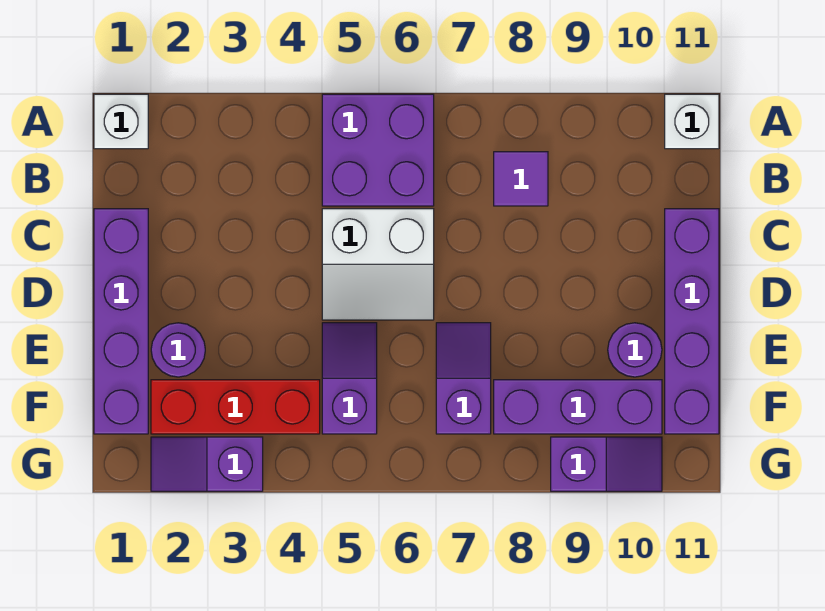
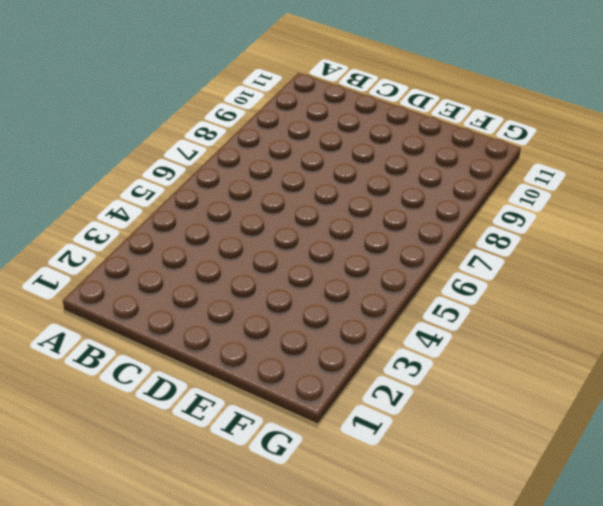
none -> white brick A1 level 1
none -> purple brick A5:B6 level 1
none -> white brick A11 level 1

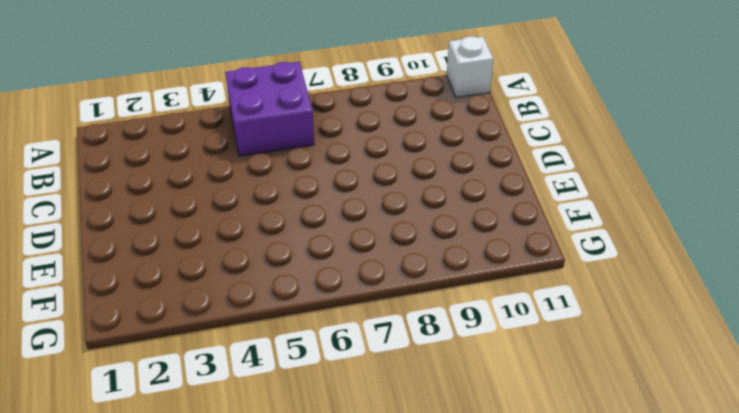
none -> white brick A1 level 1
none -> purple tile B8 level 1
none -> purple brick C1:F1 level 1

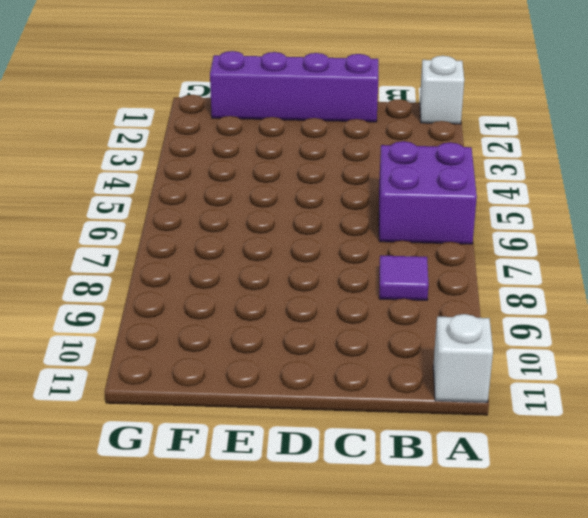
none -> white slope C5:D6 level 1 top C
none -> purple brick C11:F11 level 1
none -> purple round brick E2 level 1

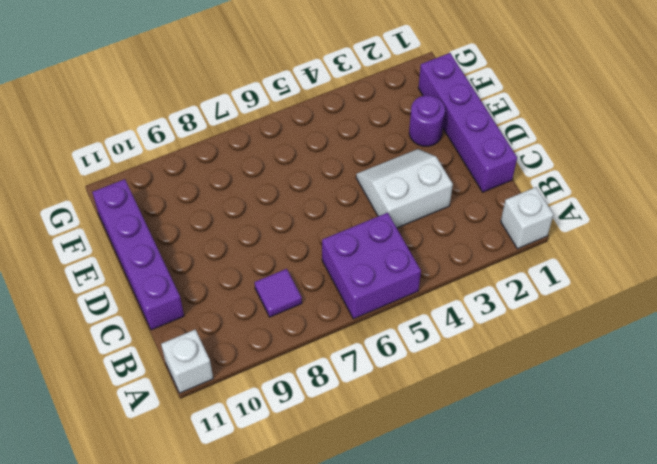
white slope C3:D4 level 1 top C -> white slope C5:D6 level 1 top C
none -> purple slope E5:F5 level 1 top F
none -> purple slope E7:F7 level 1 top F
none -> purple round brick E10 level 1

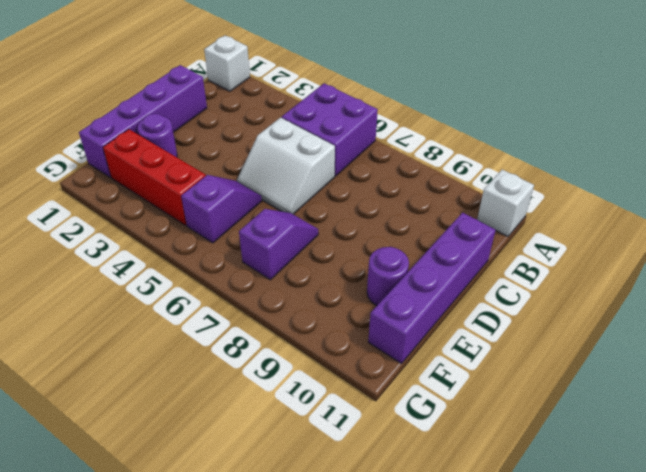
none -> purple tile B8 level 1
none -> purple brick F8:F10 level 1
none -> purple slope G2:G3 level 1 top 3

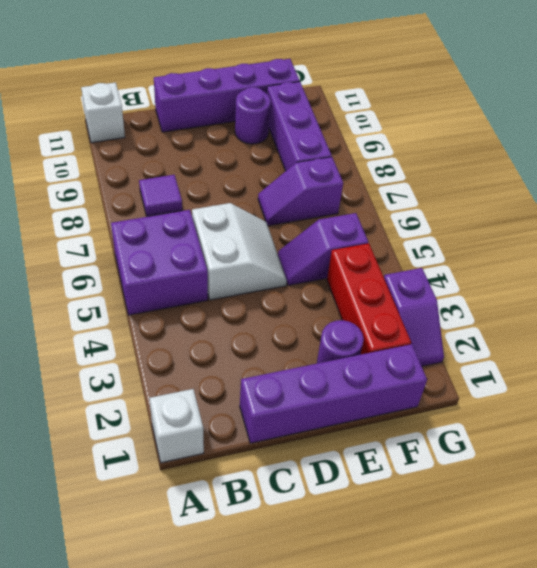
none -> purple slope G9:G10 level 1 top 9

